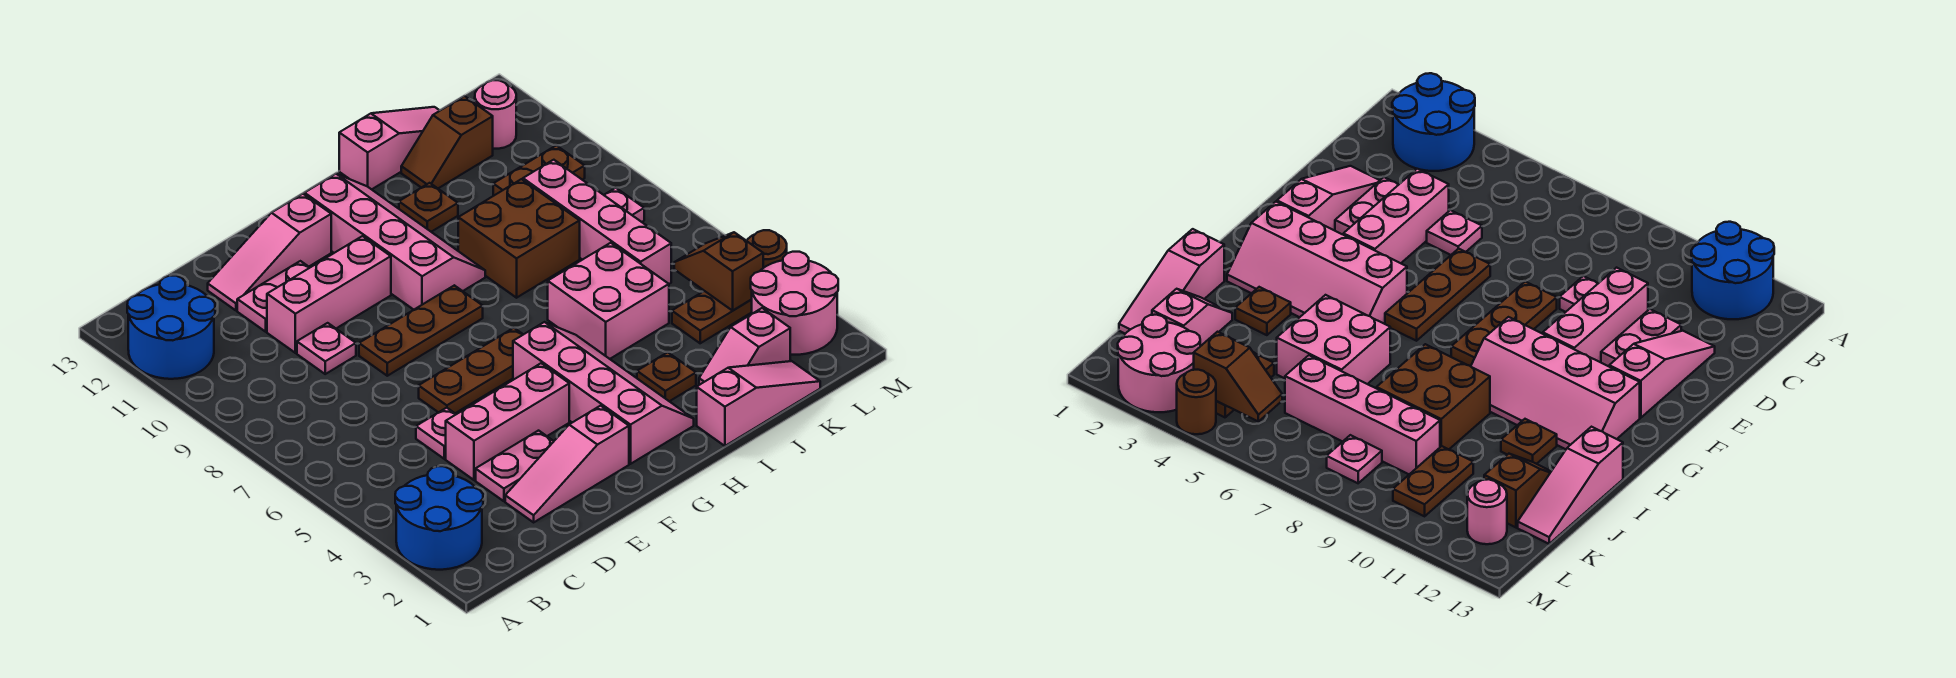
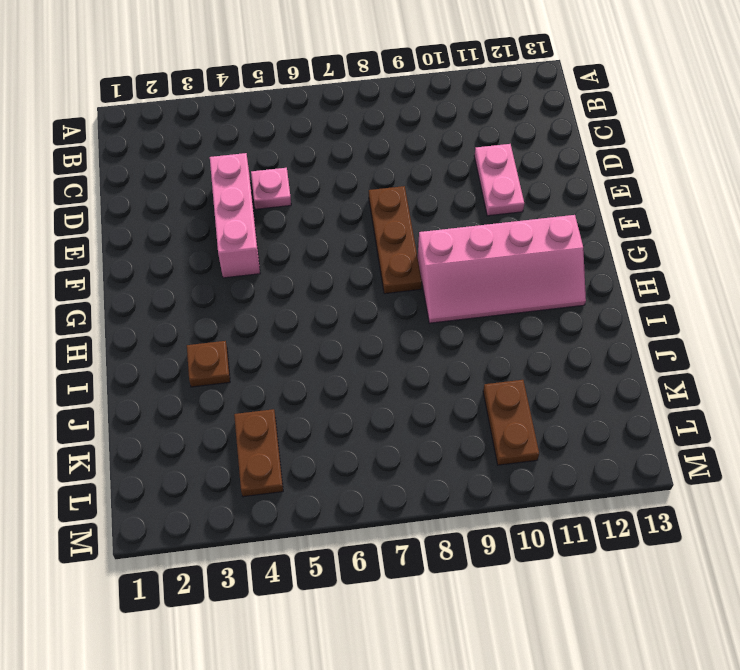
none -> blue round brick A2:B3 level 1
none -> blue round brick A11:B12 level 1
none -> pink slope D2:F2 level 1 top F
none -> pink plate D3:E3 level 1

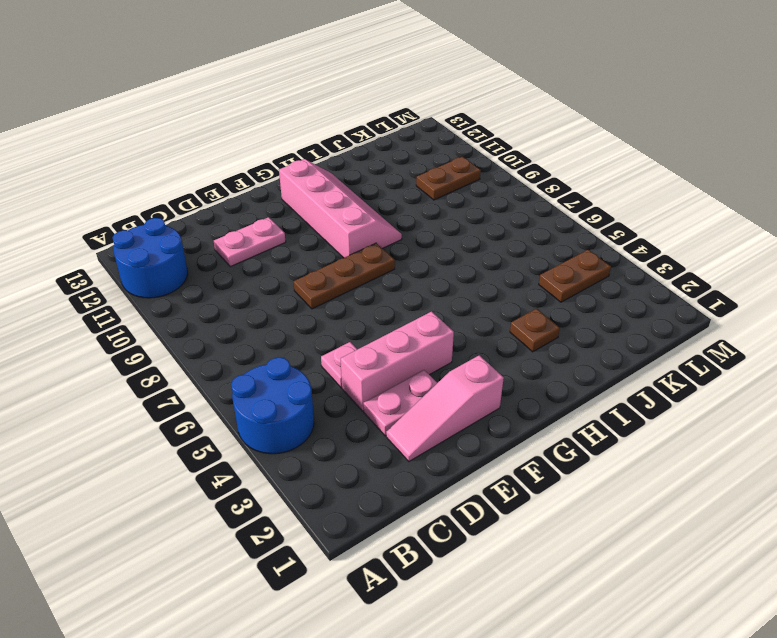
blue round brick A4:B5 level 1 -> blue round brick A2:B3 level 1
none -> pink plate D9 level 1
none -> pink brick D10:F10 level 1
none -> pink slope D12:F12 level 1 top F
none -> brown plate E6:G6 level 1

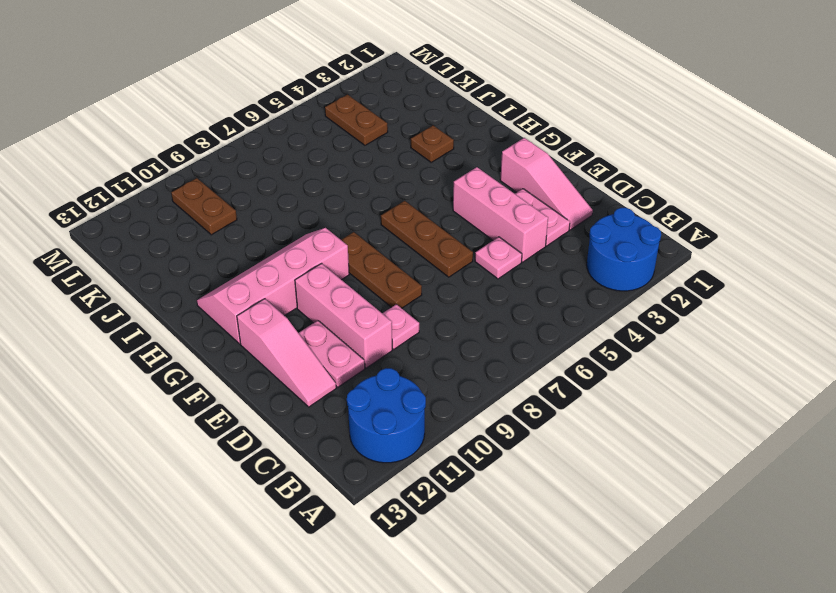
none -> pink slope G2:H5 level 1 top G
none -> pink slope I1:K1 level 1 top I
none -> pink brick I5:J6 level 1
none -> brown brick I8:J9 level 1

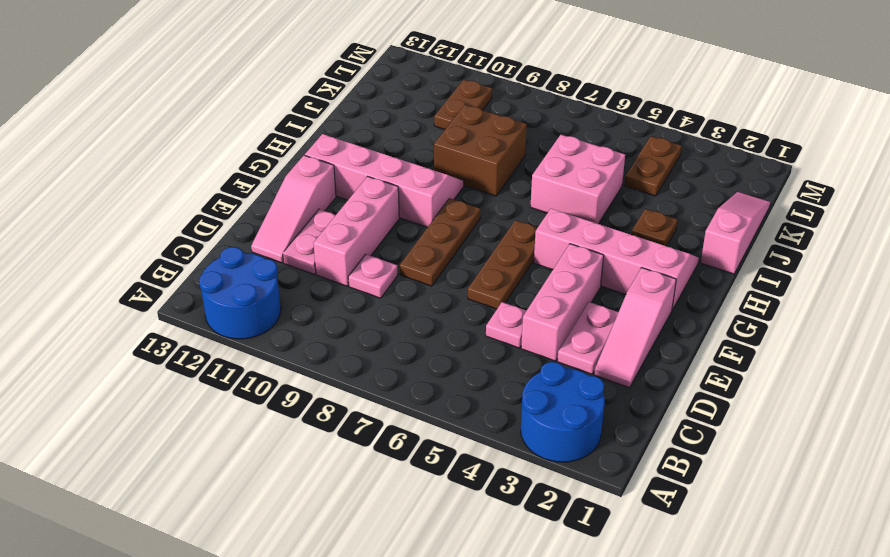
none -> brown plate I11 level 1
none -> pink slope I13:K13 level 1 top I
none -> pink slope J2:K2 level 1 top K
none -> brown slope J12:K12 level 1 top K

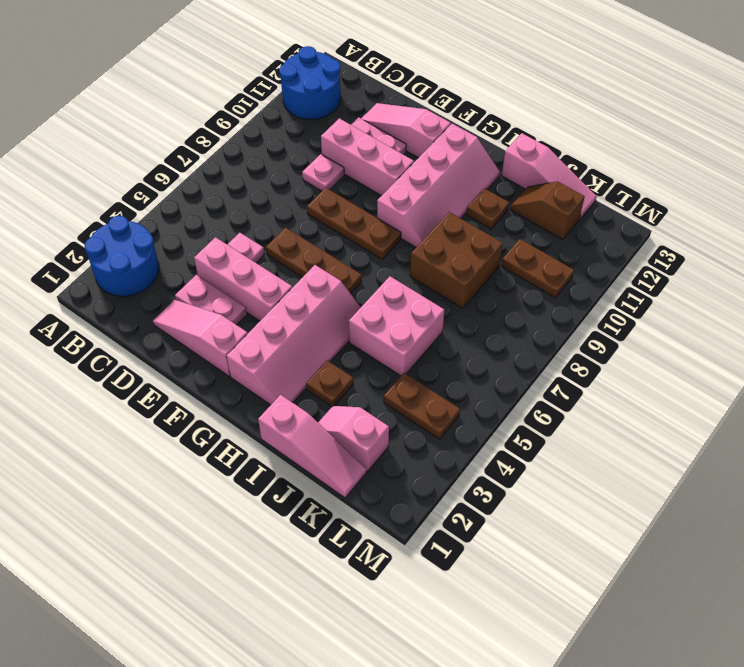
none -> pink brick K6:K9 level 1
none -> pink round brick L2:M3 level 1
none -> pink plate L8 level 1
none -> pink round brick L12 level 1

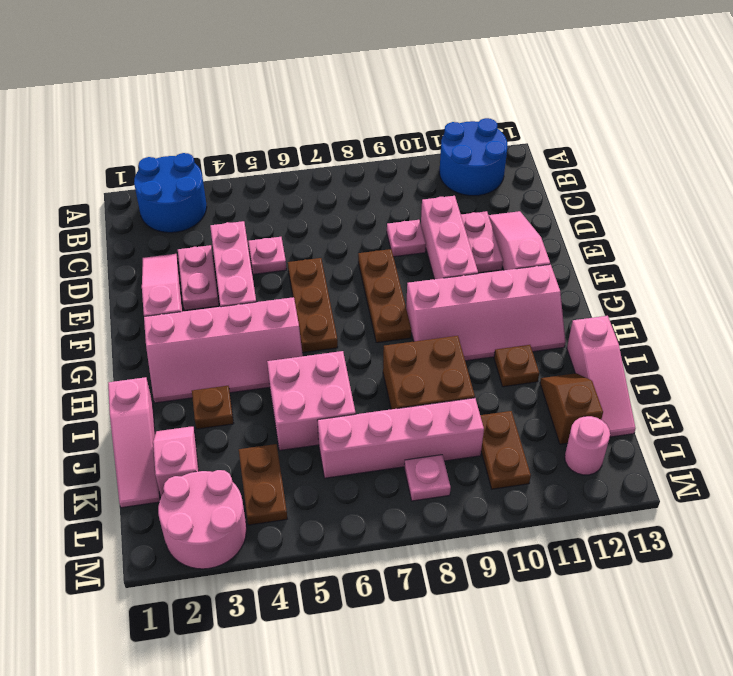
none -> brown round brick M4 level 1
none -> brown slope L4:L5 level 2 top 4

